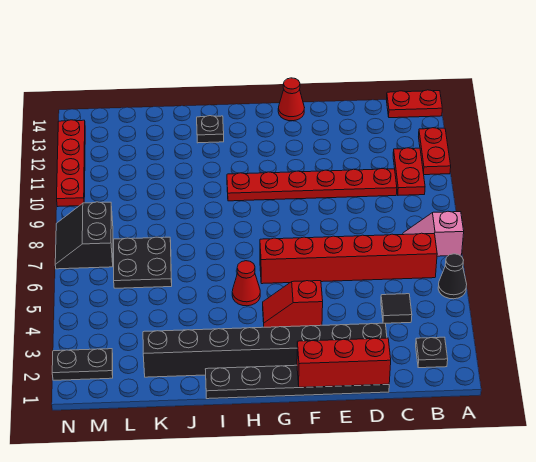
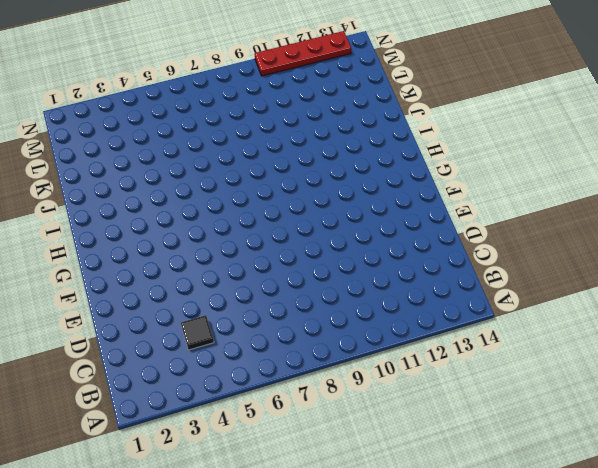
none -> black cone A5 level 1
none -> pink slope A7:B7 level 1 top A
none -> red plate A11:A12 level 1

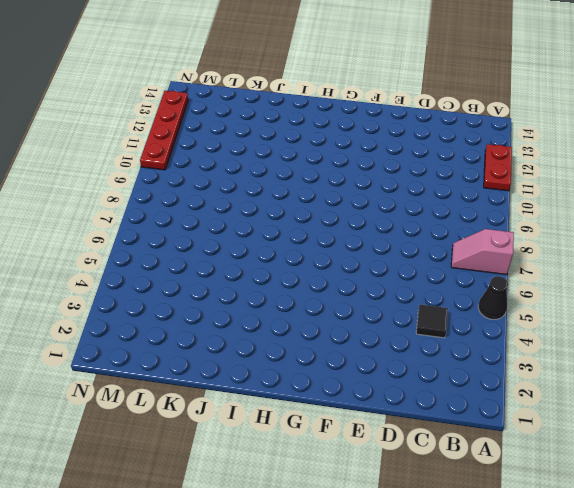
none -> red plate A14:B14 level 1
none -> black plate B2 level 1
none -> red brick B6:G6 level 1

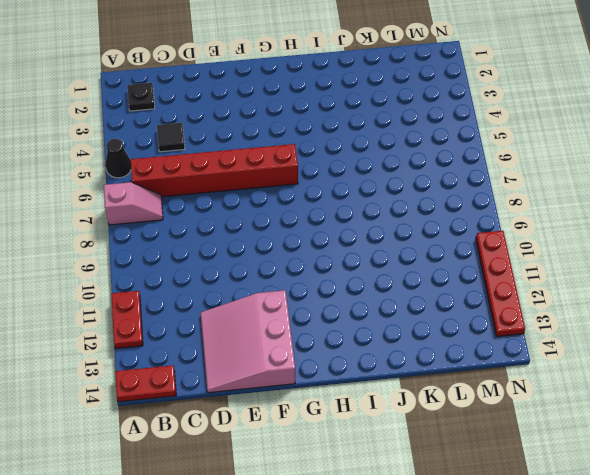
pink slope D12:F14 level 1 top F -> red cone F14 level 1
none -> red plate B10:B11 level 1
none -> red plate C10:H10 level 1
none -> black plate D1:I1 level 1

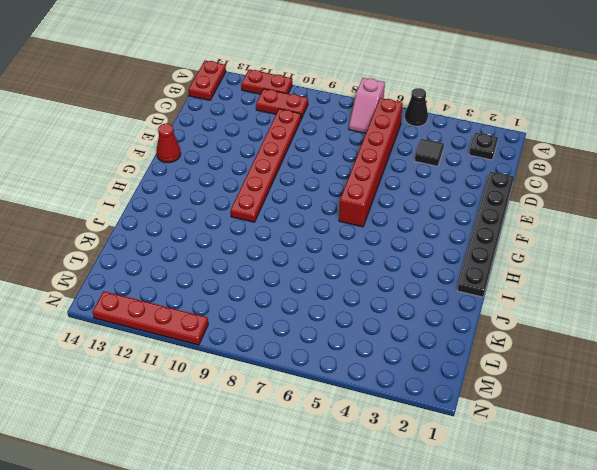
none -> black brick D2:K2 level 1
none -> red slope F4:G4 level 1 top F
none -> red cone H5 level 1

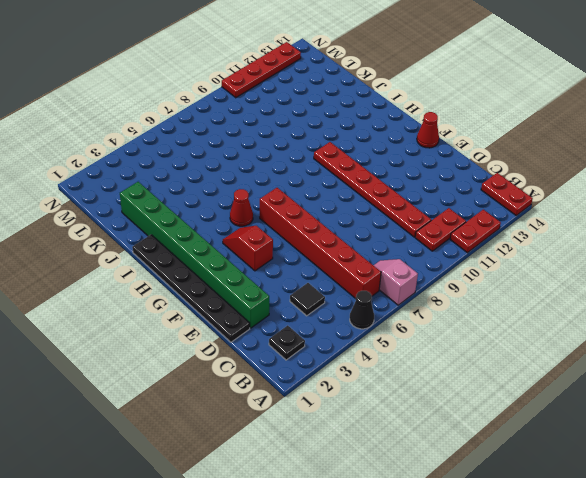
green brick D2:K2 level 1 -> black brick D2:K2 level 1
none -> black plate I13 level 1
none -> black plate K6:L7 level 1
none -> black plate M2:N2 level 1

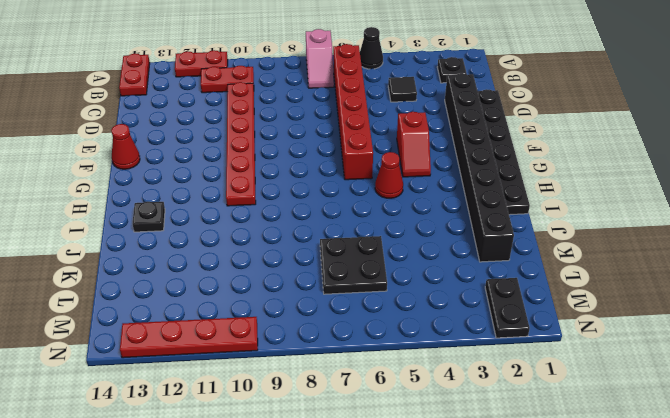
none -> black slope M7:N8 level 1 top M
none -> red brick D1:F1 level 2

